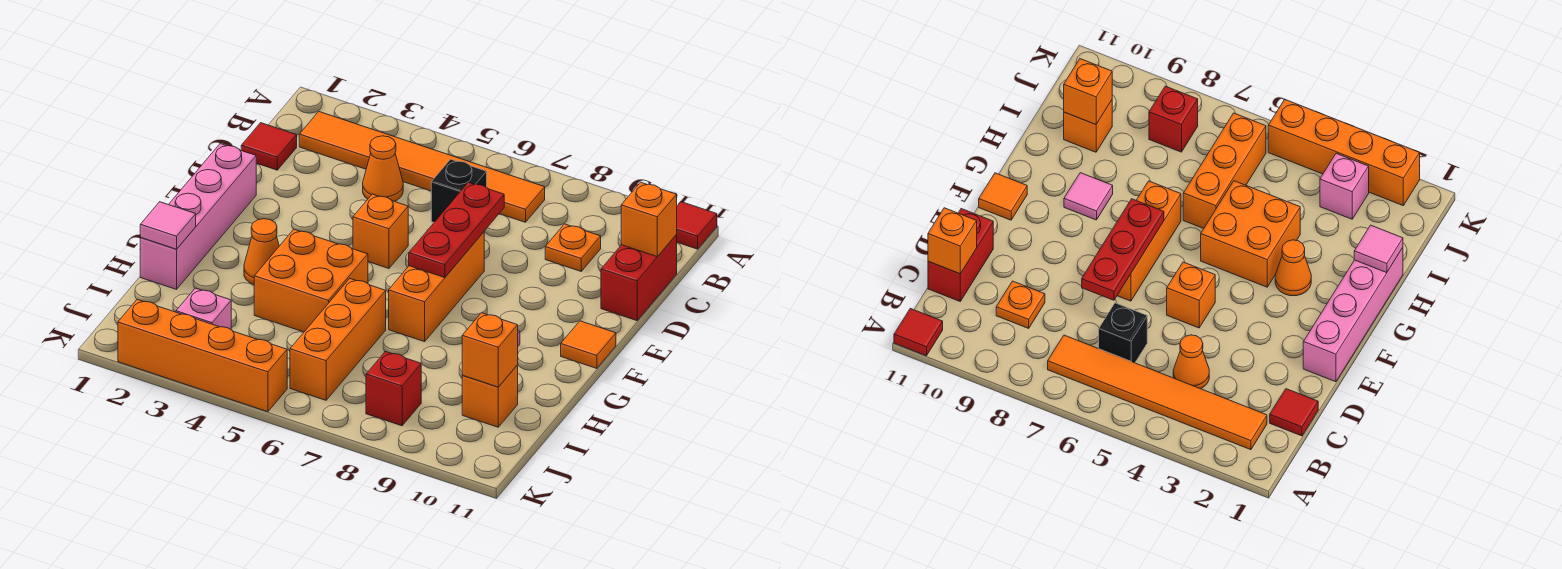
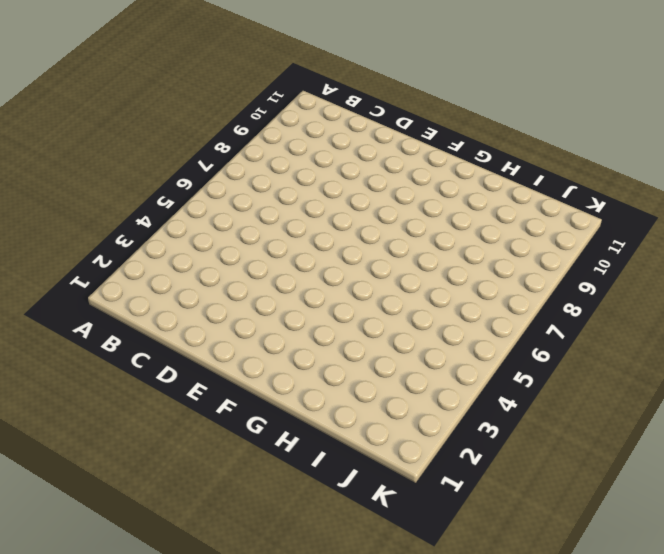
none -> red tile A11 level 1
none -> orange tile B2:B7 level 1
none -> red tile C1 level 1

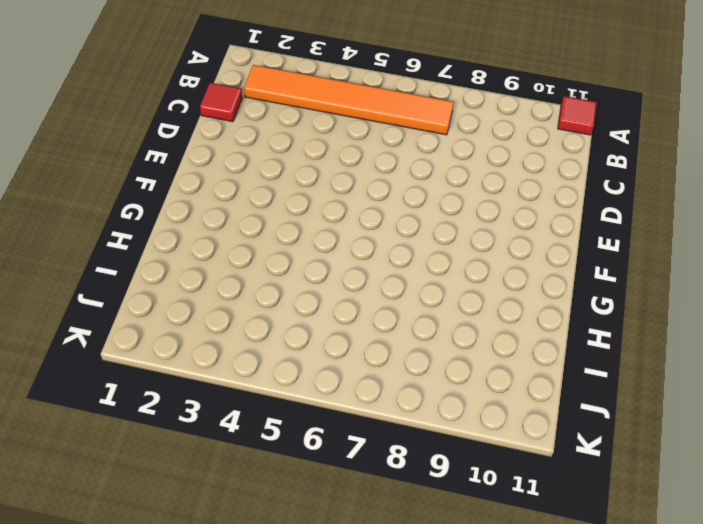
none -> orange cone C4 level 1
none -> black brick C6 level 1
none -> orange plate C9 level 1

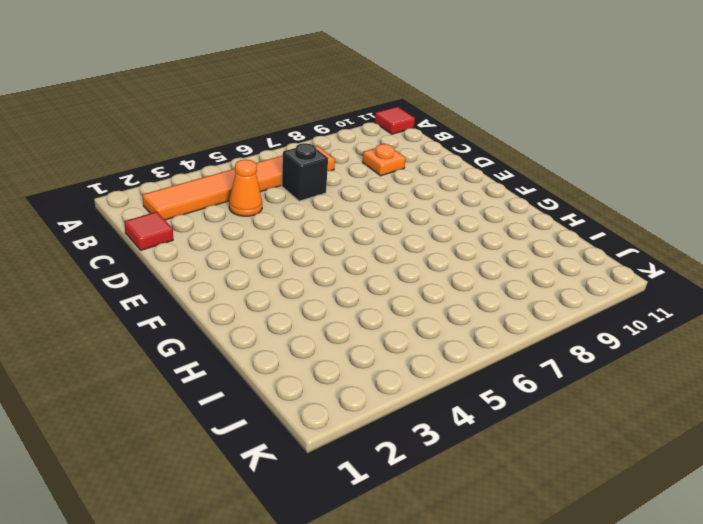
none -> red brick C11:D11 level 1
none -> pink brick E1:H1 level 1
none -> orange brick E5 level 1

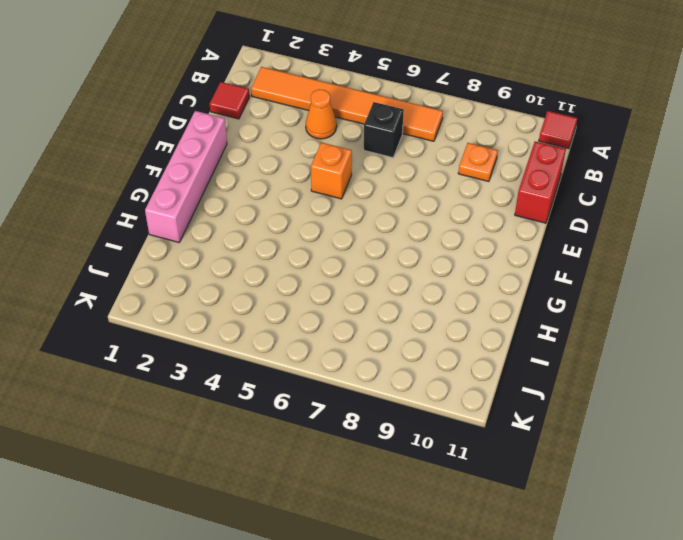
none -> orange brick E7:G7 level 1
none -> orange tile F11 level 1
none -> orange cone G3 level 1

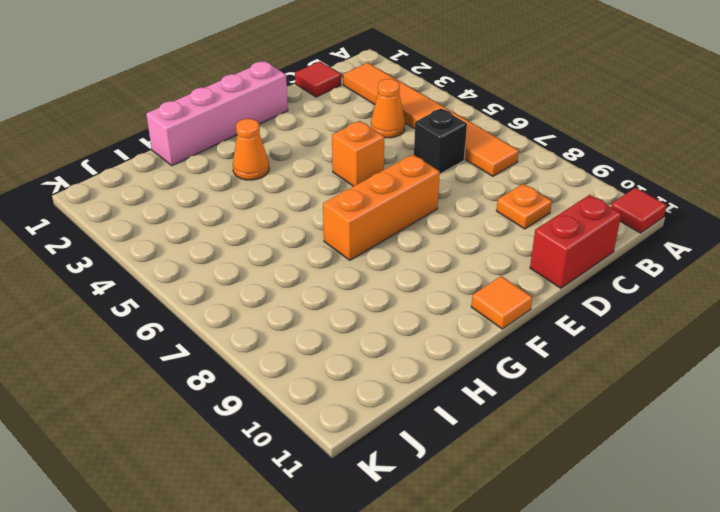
none -> orange brick G4:H5 level 1
none -> pink tile G9 level 1
none -> orange brick H6:J6 level 1

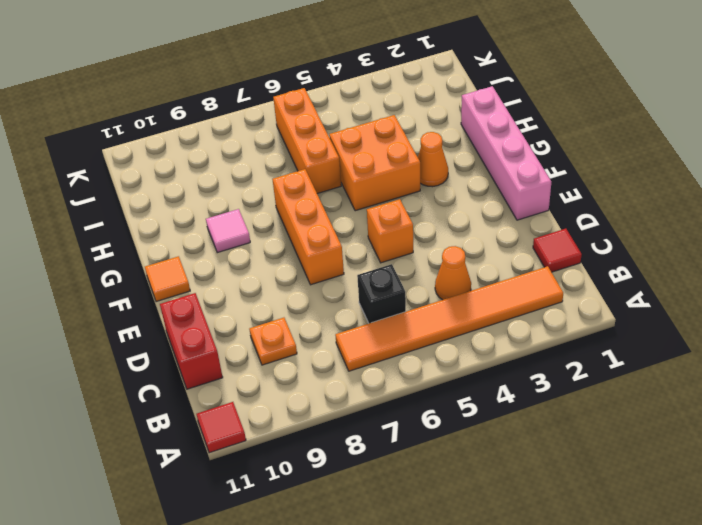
none -> orange brick I10 level 1
none -> pink brick J3 level 1
none -> red brick J8 level 1

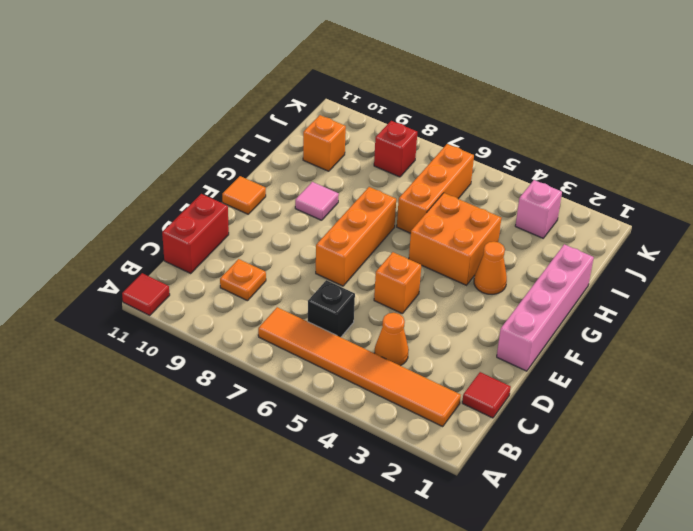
none -> orange brick K2:K5 level 1
none -> orange brick C11 level 2
none -> red plate D7:F7 level 2

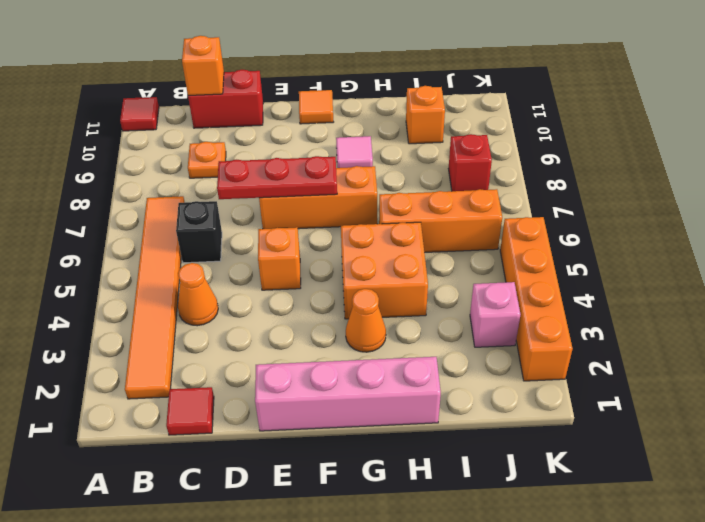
none -> pink tile H1 level 2
none -> orange brick I10 level 2

